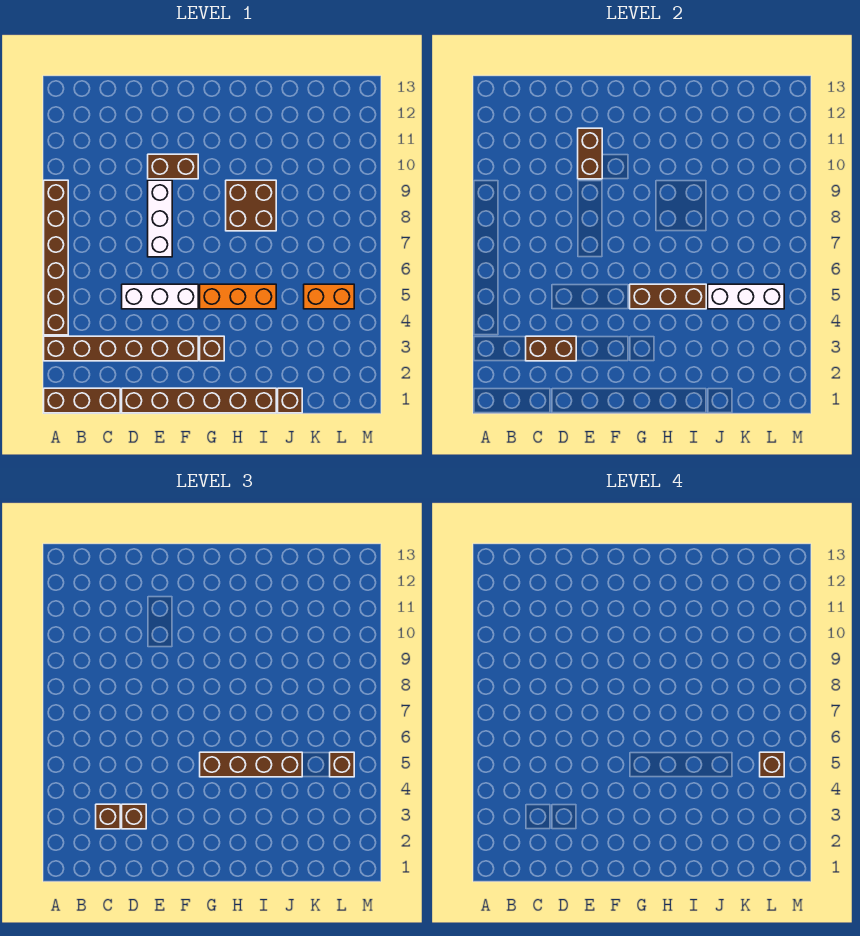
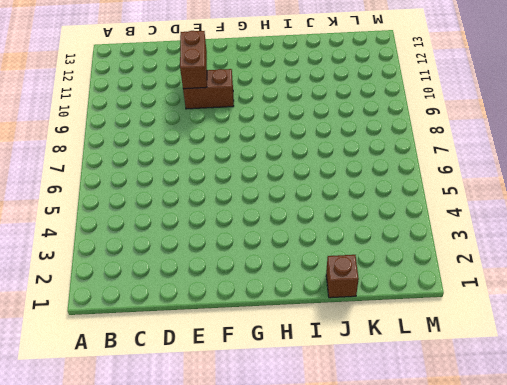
none -> brown brick A1:C1 level 1
none -> brown brick A3:F3 level 1
none -> brown brick A4:A9 level 1

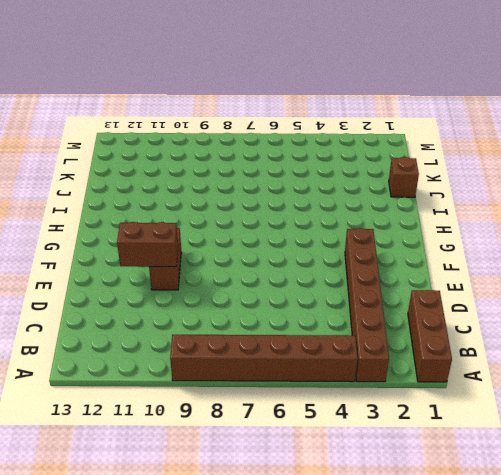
none -> brown brick D1:I1 level 1
none -> white brick D5:F5 level 1
none -> white brick E7:E9 level 1

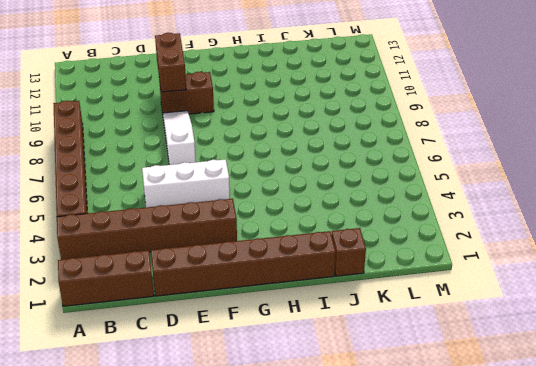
white slope E7:E9 level 1 top 7 -> white brick E7:E9 level 1
none -> brown brick G3 level 1
none -> orange brick G5:I5 level 1
none -> brown brick H8:I9 level 1

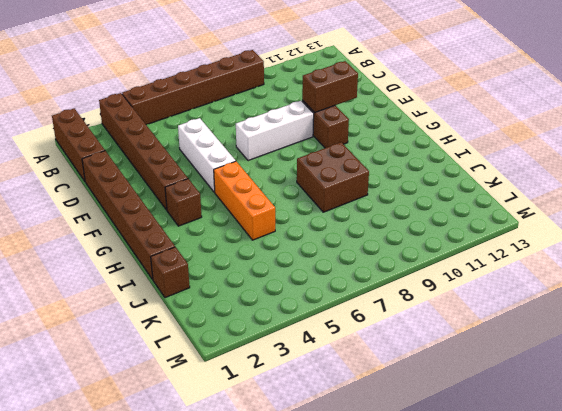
none -> orange brick K5:L5 level 1
none -> brown brick C3:D3 level 2
none -> brown brick G5:I5 level 2

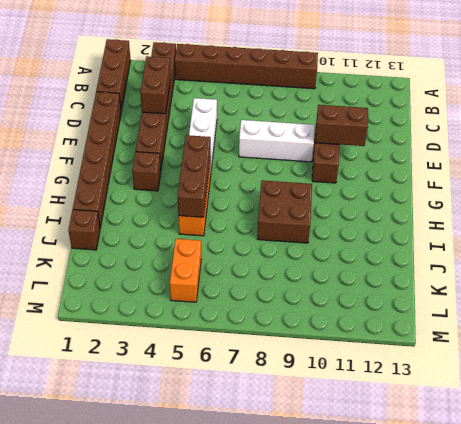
none -> white brick J5:L5 level 2
none -> brown brick C3 level 3
none -> brown brick D3 level 3

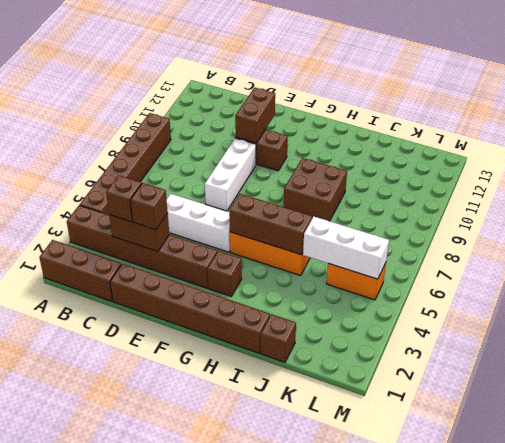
none -> brown brick G5:J5 level 3
none -> brown brick L5 level 3
none -> brown brick L5 level 4

